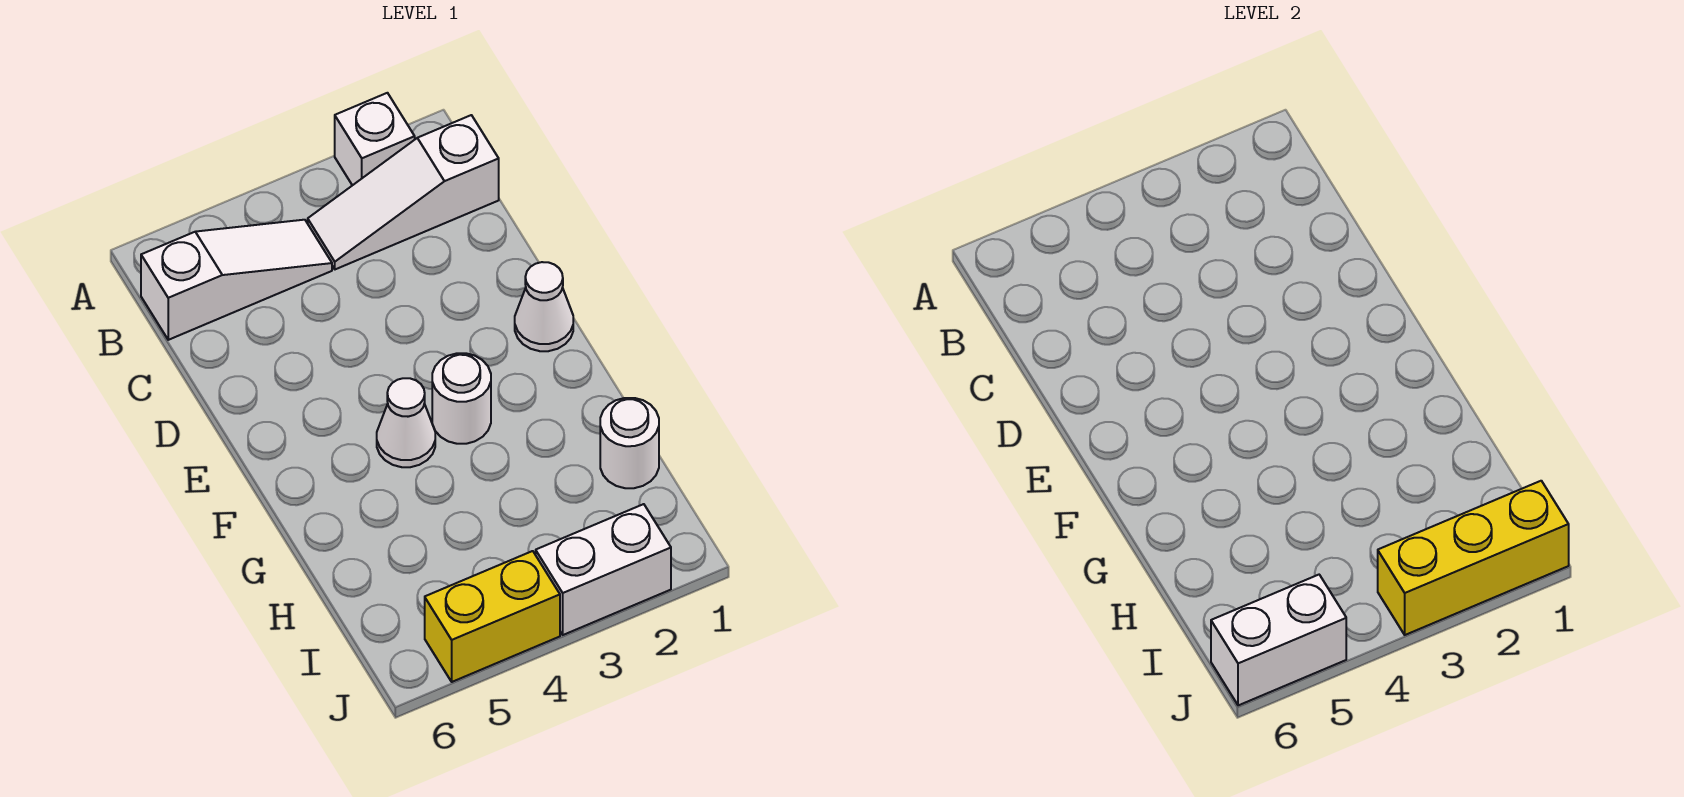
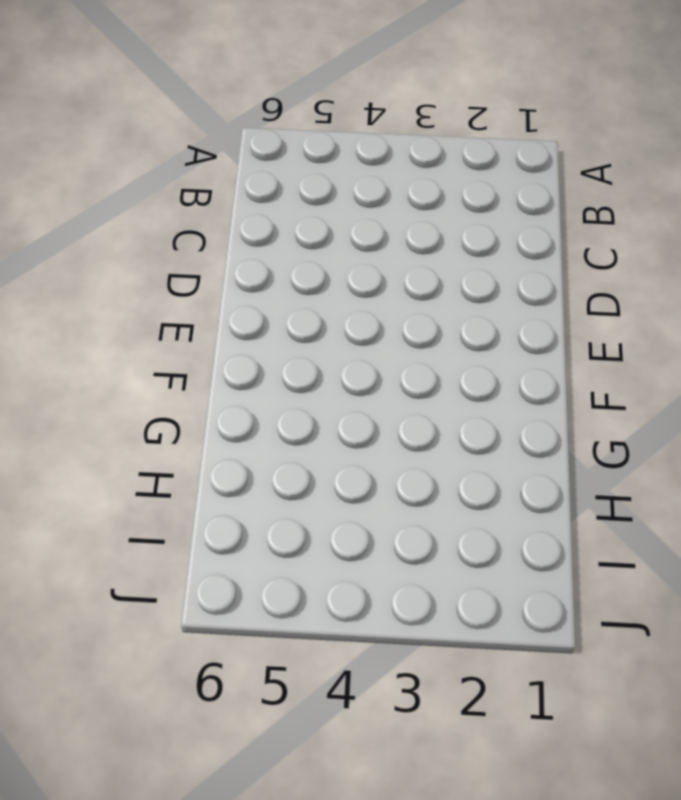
none -> white brick A2 level 1
none -> white slope B1:B3 level 1 top 1

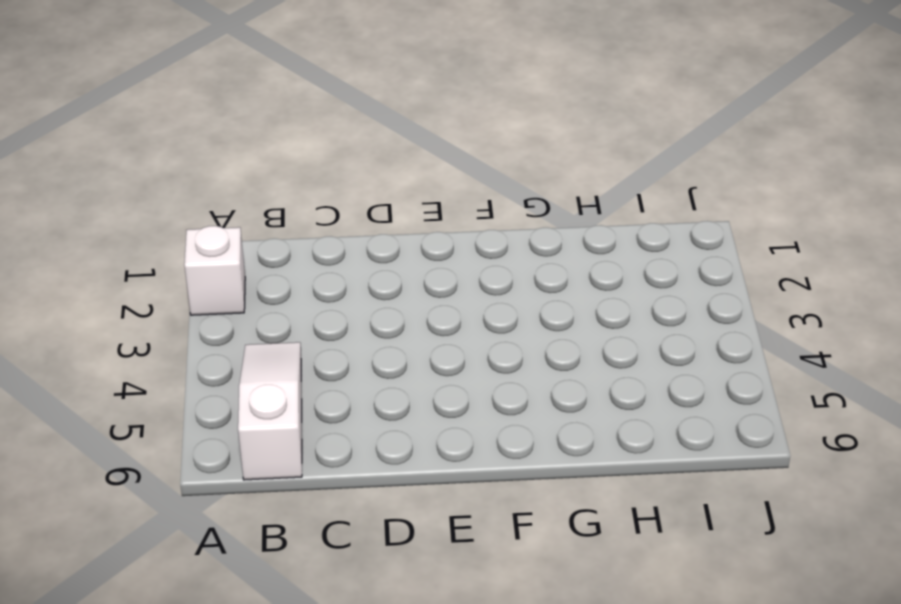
none -> white slope B1:B3 level 1 top 1
none -> white cone E1 level 1

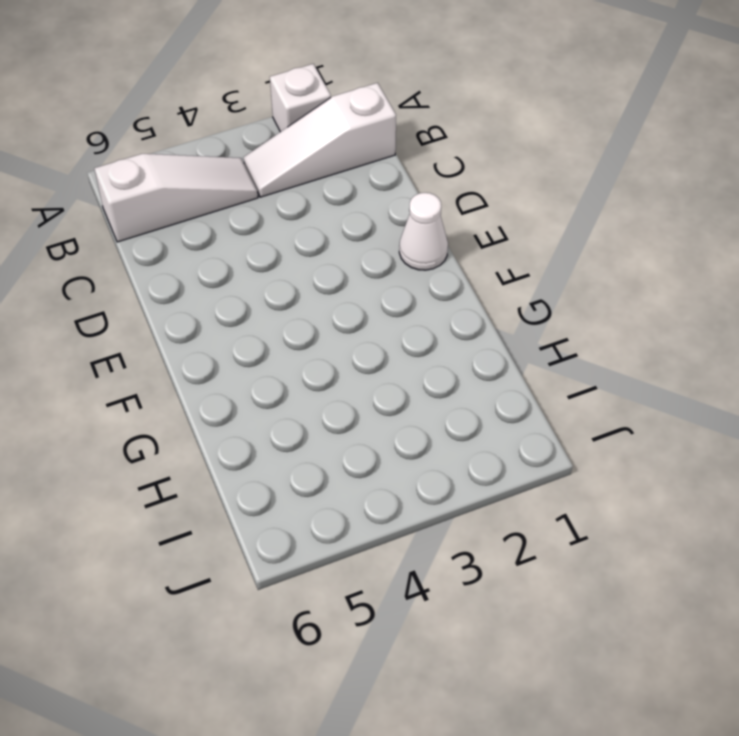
none -> white round brick F3 level 1
none -> white cone F4 level 1

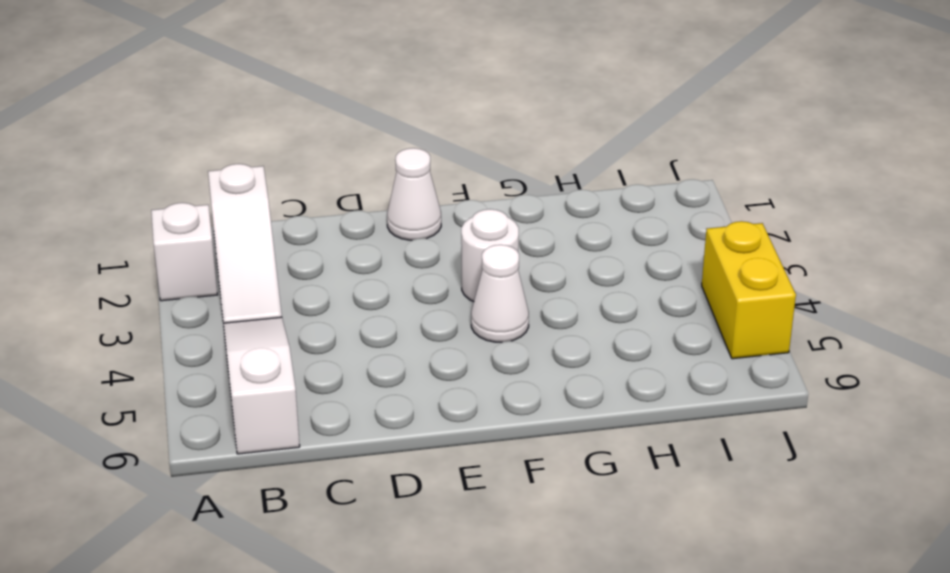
none -> white round brick H1 level 1
none -> white brick J2:J3 level 1

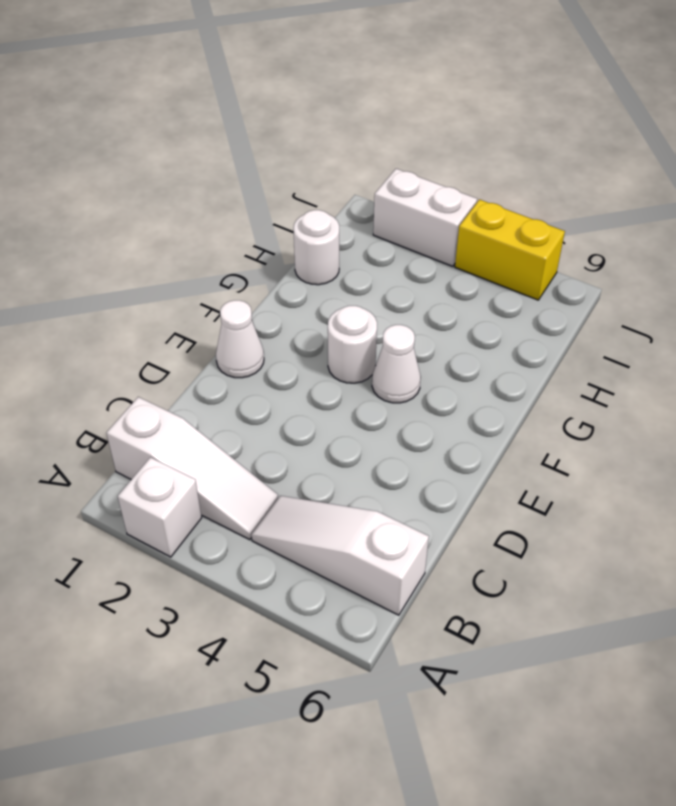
none -> yellow brick J1:J3 level 2
none -> white brick J5:J6 level 2

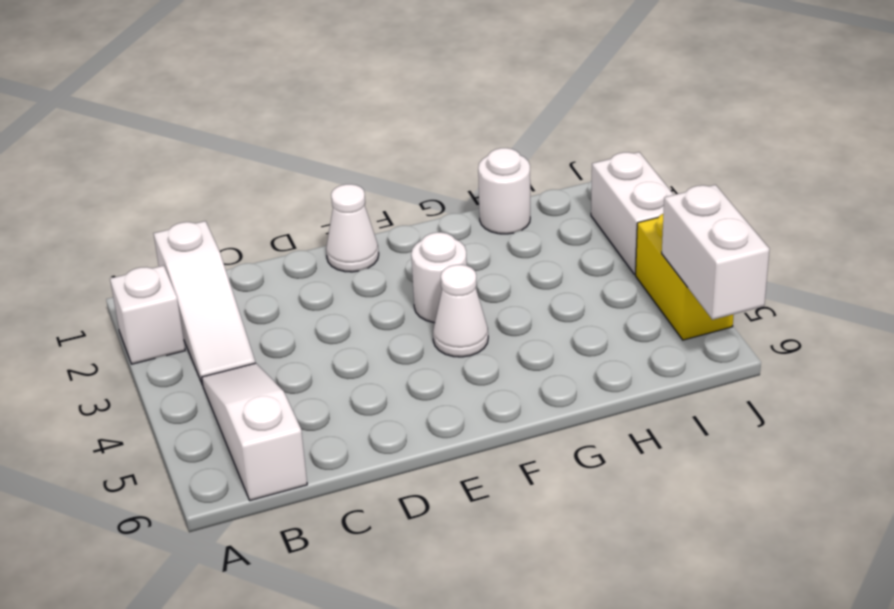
none -> yellow brick J1:J3 level 2

